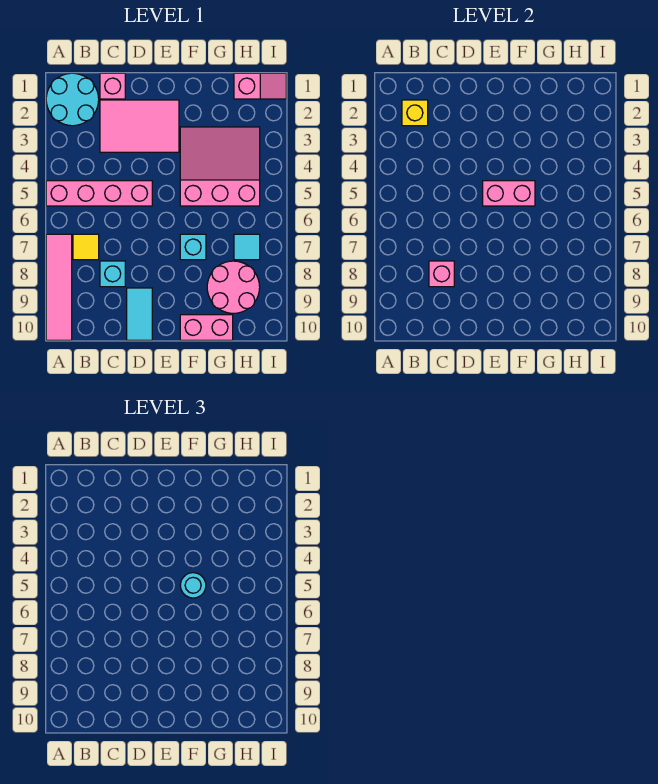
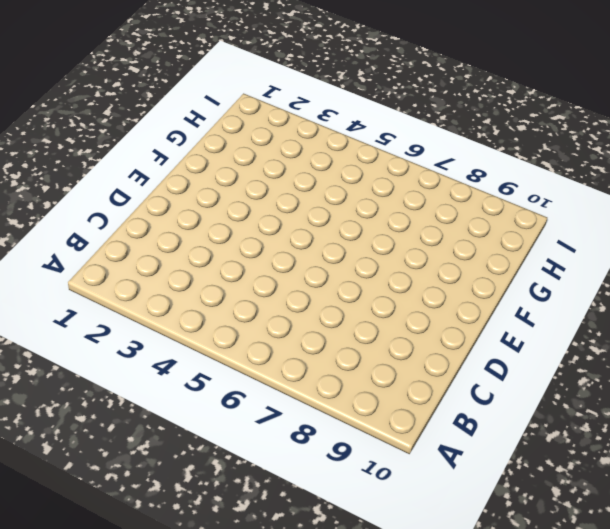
none -> cyan round brick A1:B2 level 1
none -> pink brick A5:D5 level 1
none -> pink tile A7:A10 level 1

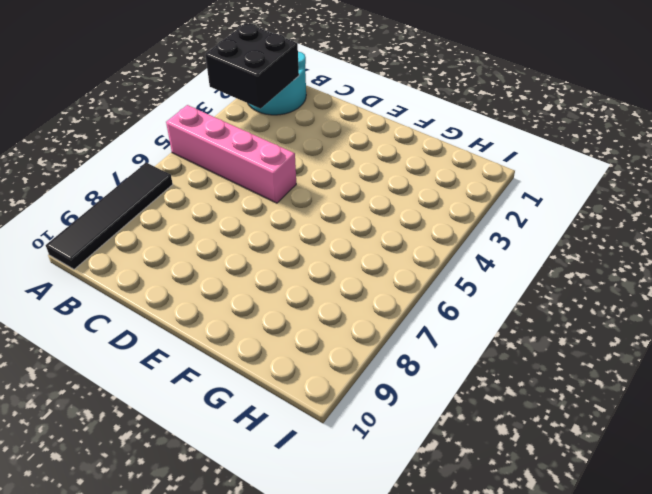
black brick A2:B3 level 2 -> yellow brick B2 level 2
black tile A7:A10 level 1 -> pink tile A7:A10 level 1
none -> yellow tile B7 level 1
none -> pink brick C1 level 1
none -> pink tile C2:E3 level 1

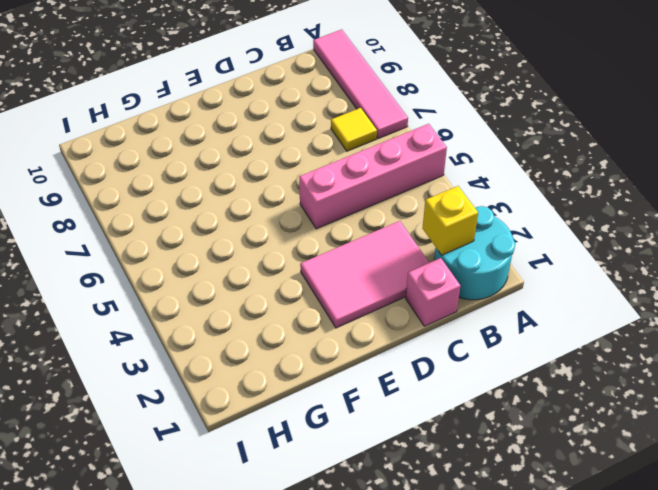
none -> cyan brick C8 level 1
none -> cyan tile D9:D10 level 1
none -> pink slope F3:H5 level 1 top 5

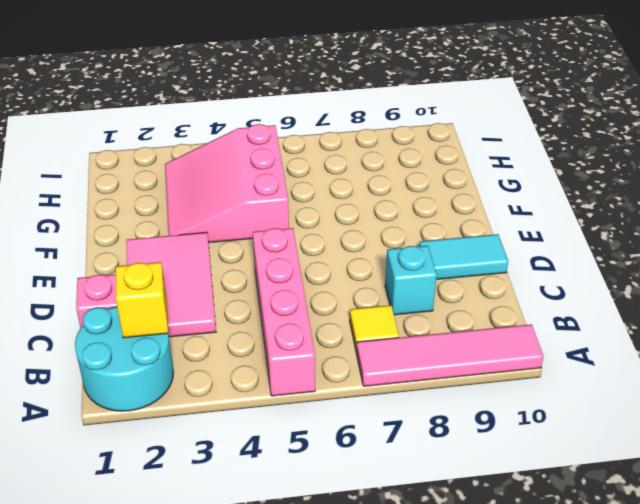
none -> cyan brick F7 level 1
none -> pink brick F10:G10 level 1
none -> pink round brick G8:H9 level 1

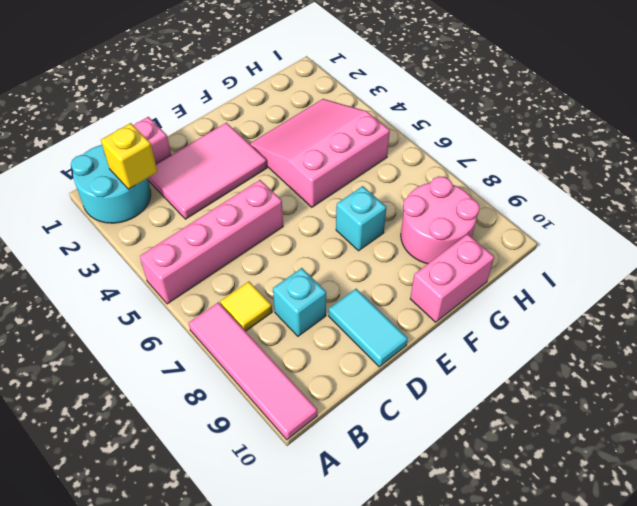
none -> pink slope H1:I1 level 1 top H
none -> cyan tile H7 level 1
none -> pink brick C8 level 2

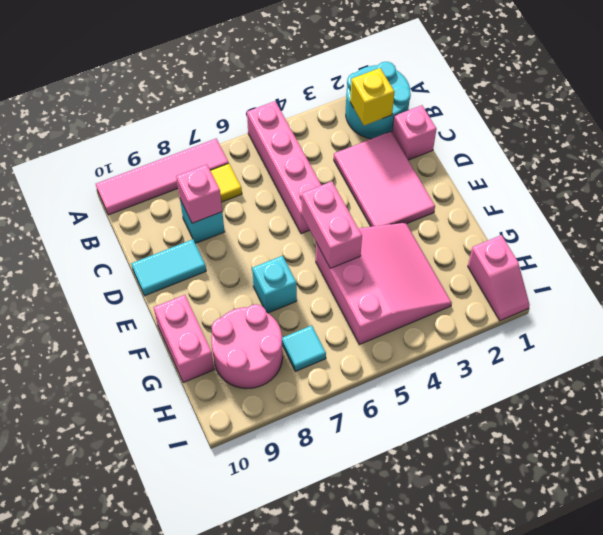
none -> cyan round brick F5 level 3

